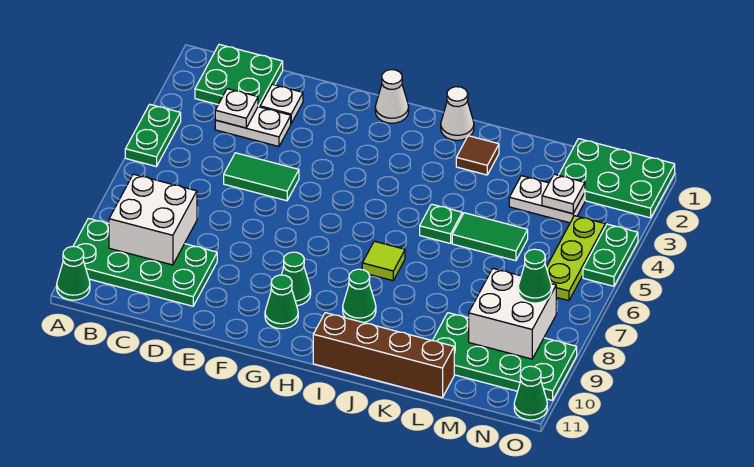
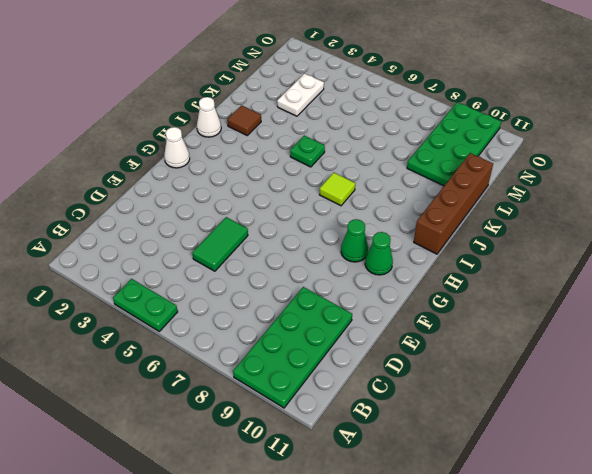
none -> green cone A11 level 1
none -> green plate B1:C2 level 1
none -> white plate C3:D3 level 1

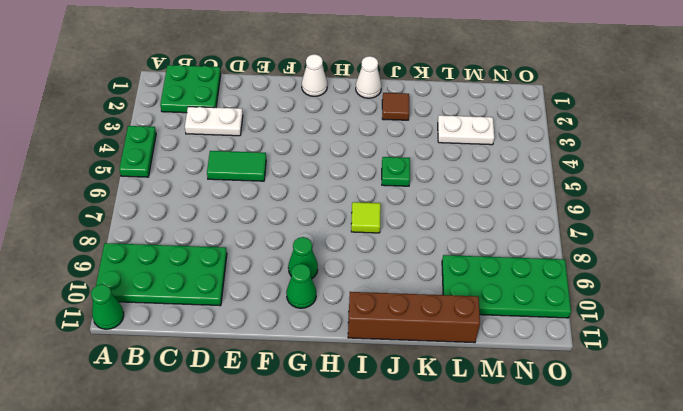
none -> white plate D2 level 1
none -> green cone I9 level 1
none -> green tile K5:L5 level 1

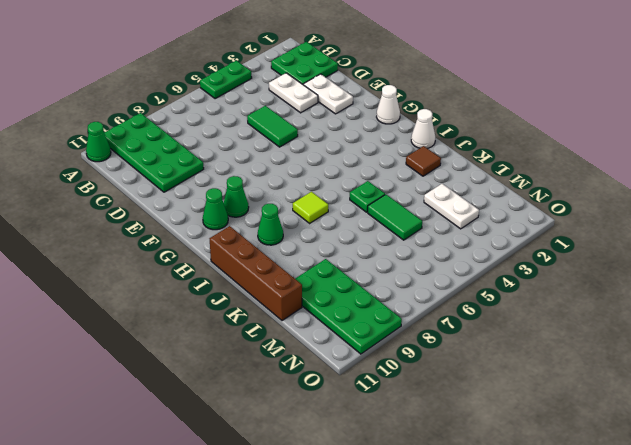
white plate D2:E2 level 1 -> white plate D2 level 1
none -> green plate M1:O2 level 1
none -> lime plate N4:N6 level 1
none -> green plate O4:O5 level 1

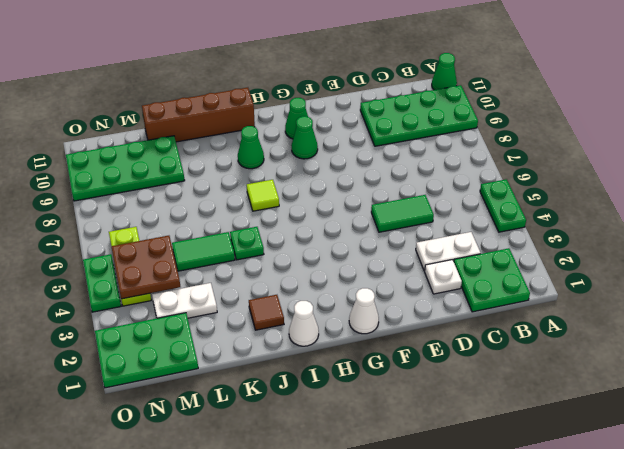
brown plate M4:N5 level 2 -> none
none -> green cone O11 level 1
none -> white brick B8:C9 level 2
none -> white plate C3 level 2

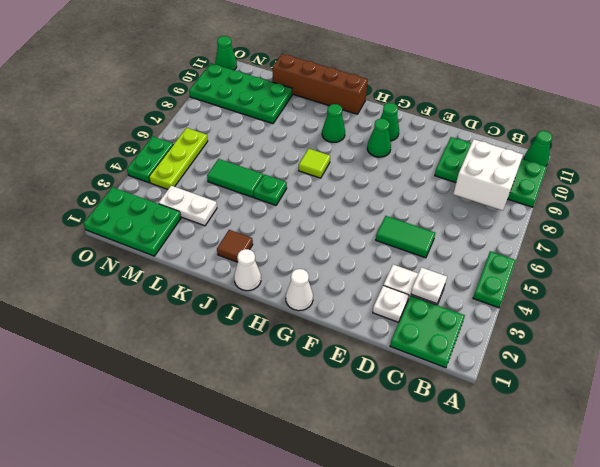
none -> white plate M3 level 2
none -> white brick M8:N9 level 2
none -> green cone N8 level 3

